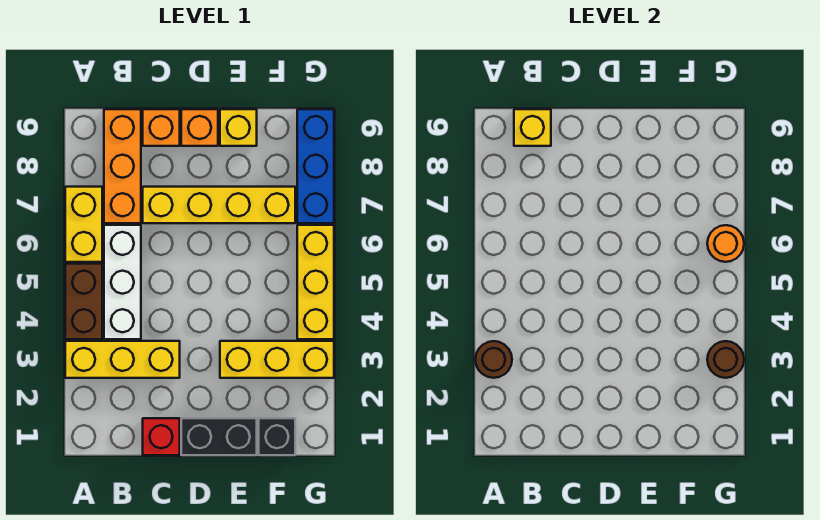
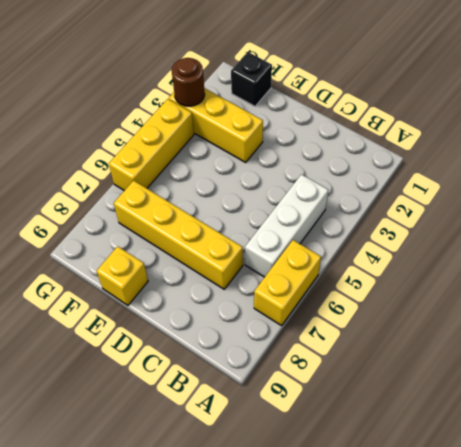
none -> yellow brick A3:C3 level 1
none -> brown brick A4:A5 level 1
none -> orange brick B7:B9 level 1

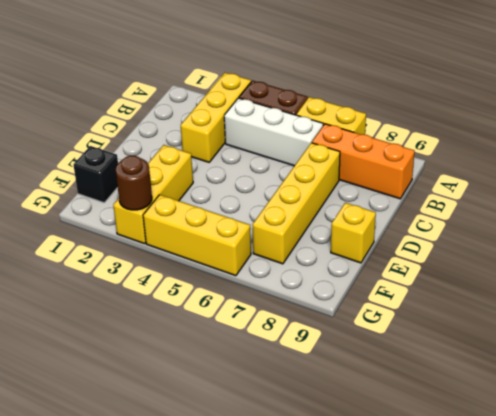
none -> red brick C1 level 1
none -> orange brick C9 level 1
none -> black brick D1:E1 level 1

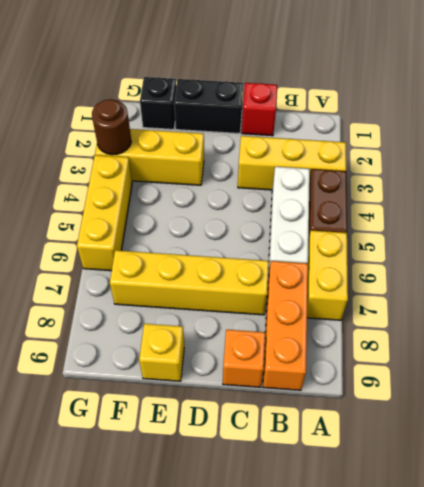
none -> orange brick D9 level 1
none -> blue brick G7:G9 level 1
none -> brown round brick A3 level 2

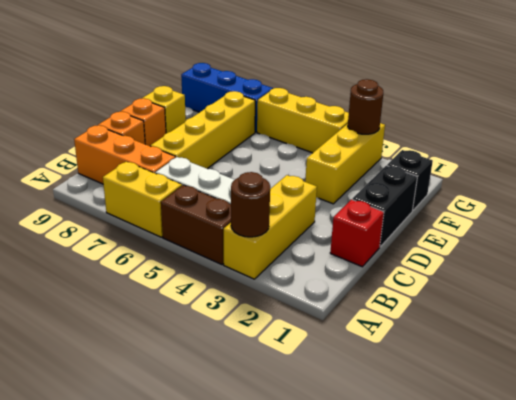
none -> yellow brick B9 level 2
none -> orange round brick G6 level 2

